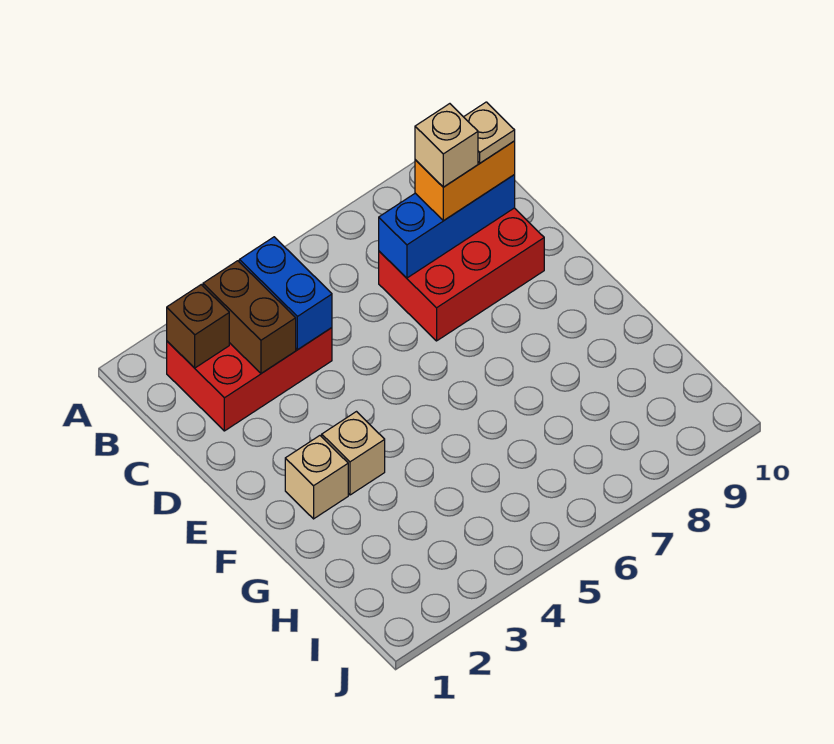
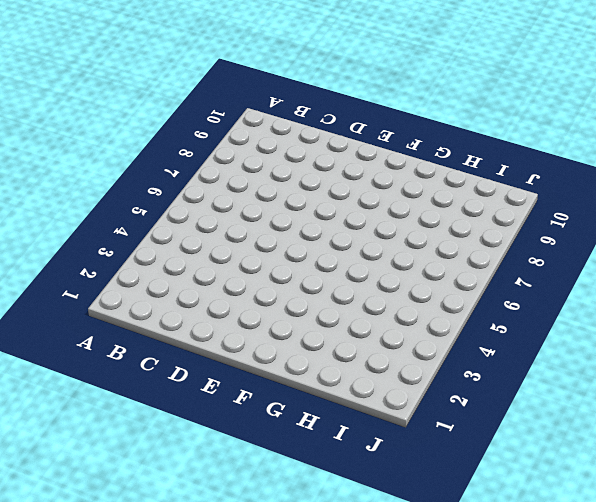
none -> red brick B2:C4 level 1
none -> red brick C7:D9 level 1

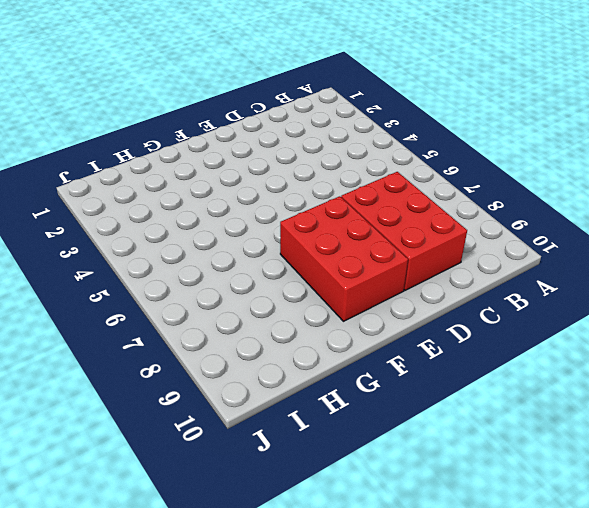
red brick E7:F9 level 1 -> red brick B2:C4 level 1
none -> tan brick F2 level 1
none -> tan brick F3 level 1

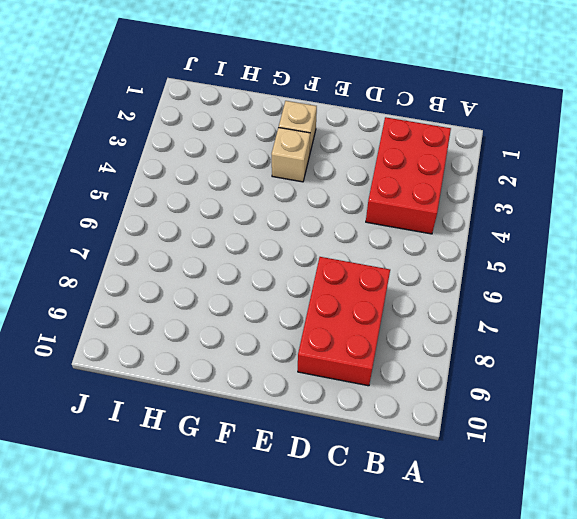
none -> brown brick B2 level 2
none -> brown brick B3:C3 level 2

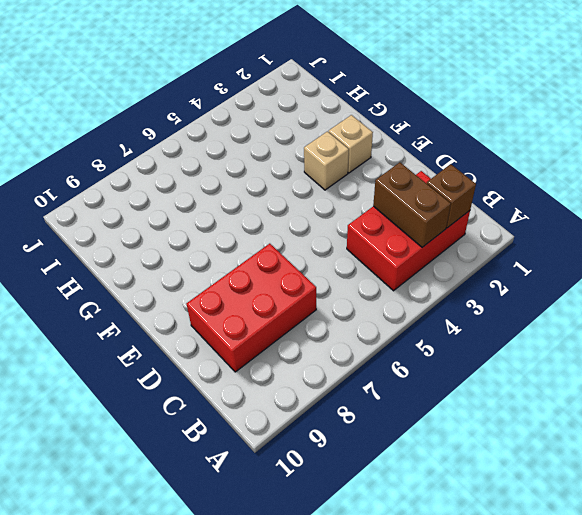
none -> blue brick B4:C4 level 2
none -> blue brick C7:C9 level 2

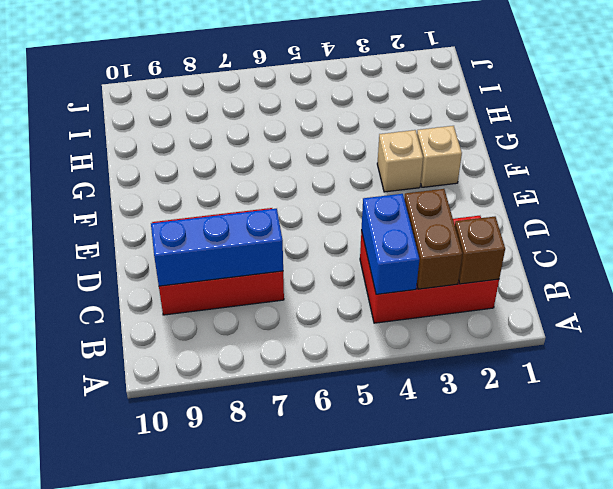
none -> orange brick C8:C9 level 3
none -> tan brick C8 level 4

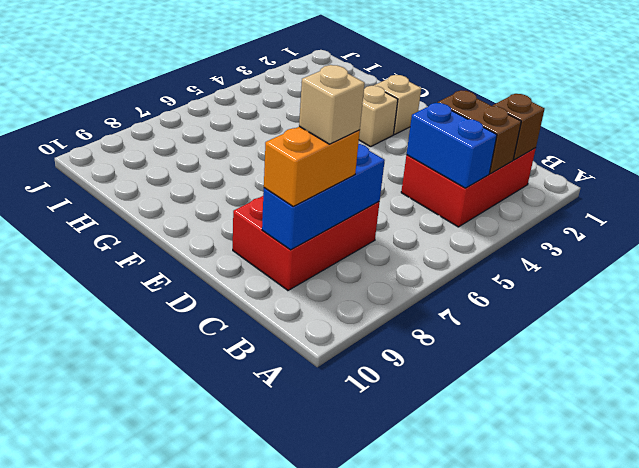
none -> tan plate C9 level 4

